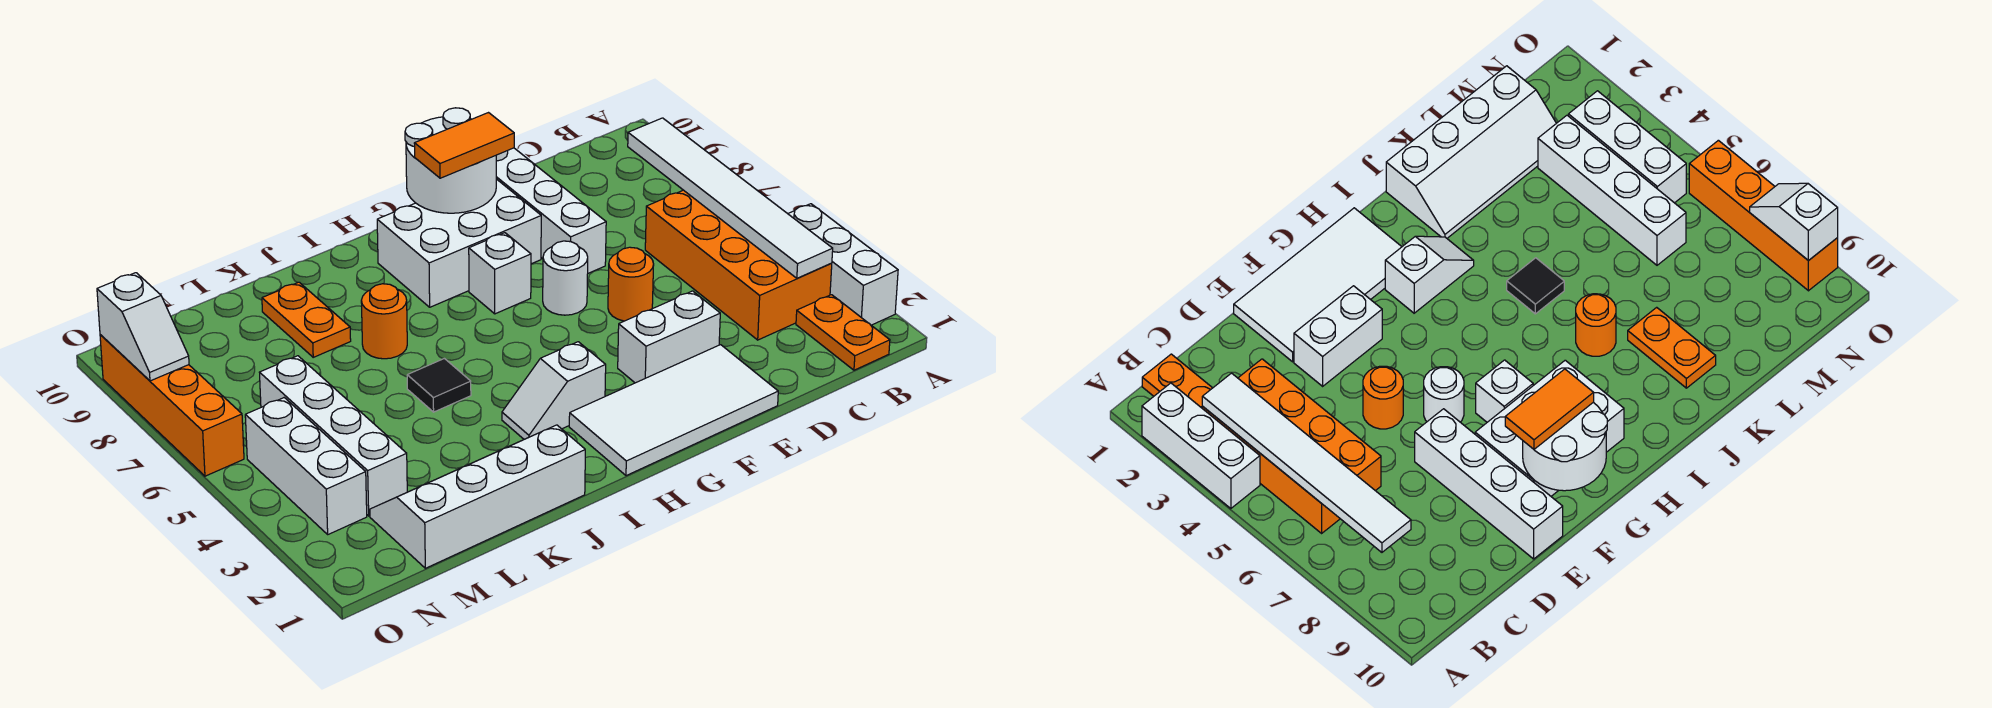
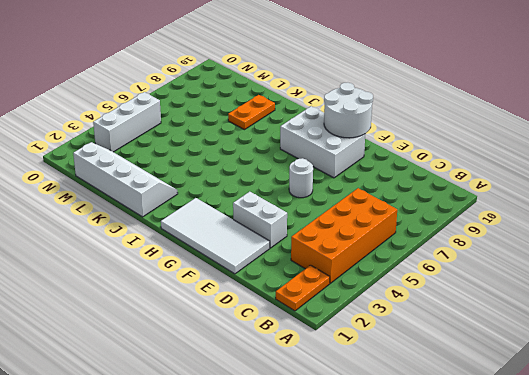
none -> white brick A2:A4 level 1
none -> orange round brick E5 level 1
none -> white brick E7:E10 level 1

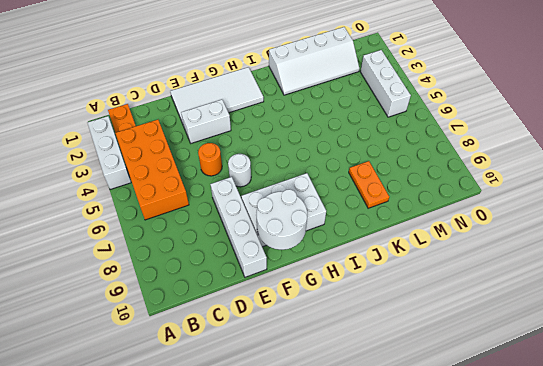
none -> white brick G7 level 1
none -> white slope H3:I3 level 1 top H
none -> black tile J5 level 1

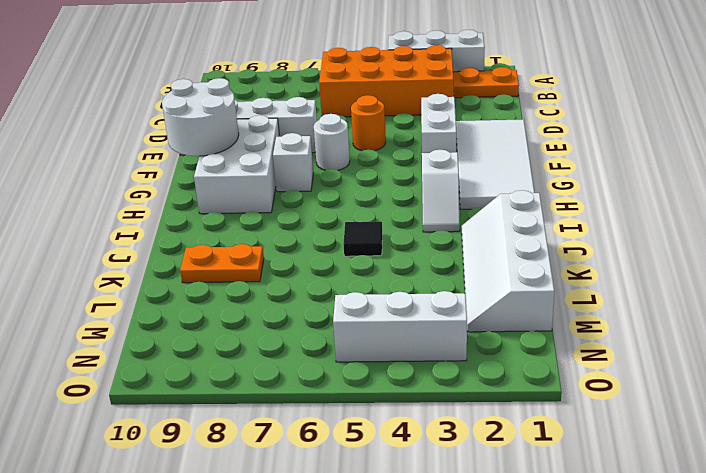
none -> orange round brick J7 level 1
none -> white brick M3:M6 level 1
none -> orange brick O6:O9 level 1

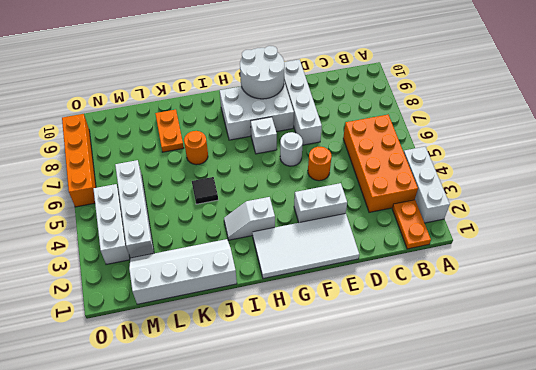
none -> white tile B3:B8 level 2
none -> white slope O8:O9 level 2 top 9
none -> orange tile F9:G9 level 3

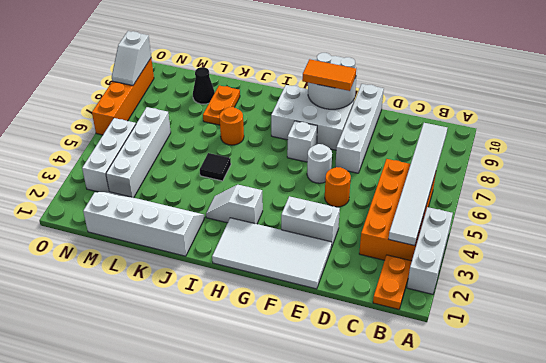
black cone L9 level 1 -> none

